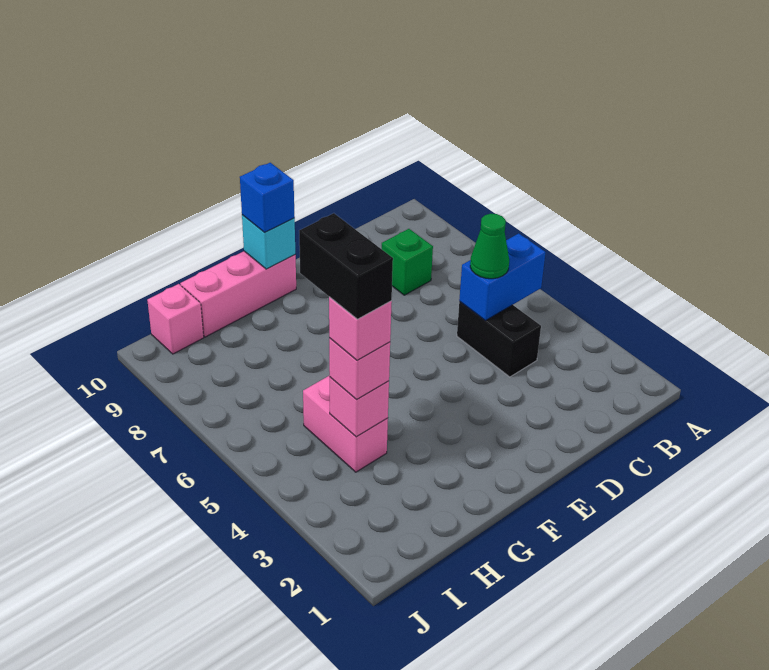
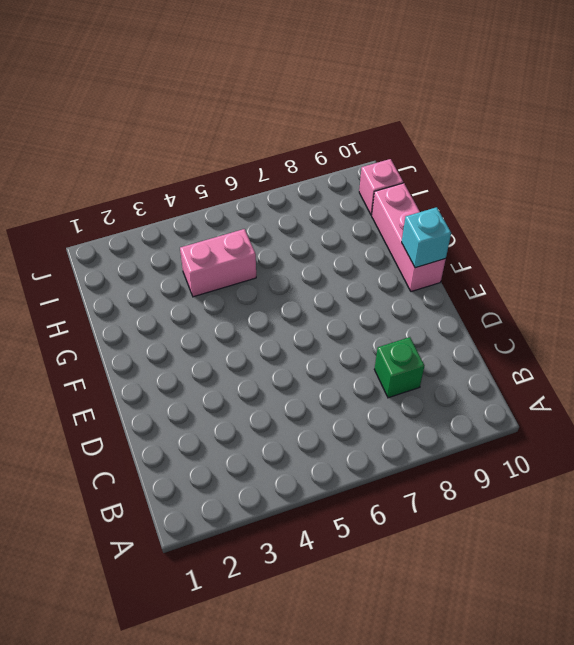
none -> black brick C4:C5 level 1
none -> blue brick B5:C5 level 2
none -> pink brick H4 level 2

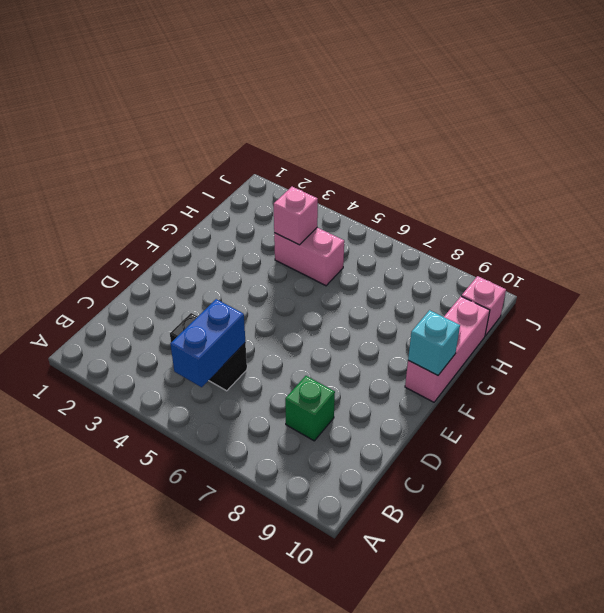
none -> green cone C5 level 3
none -> blue brick F10 level 3
none -> pink brick H4 level 3

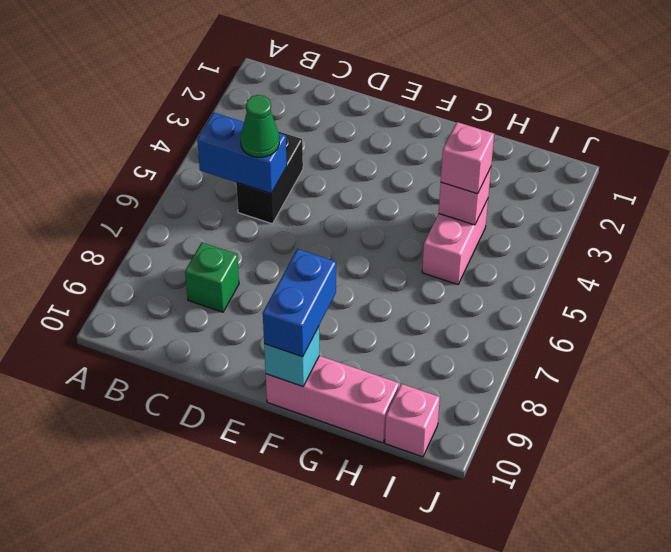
blue brick F9:F10 level 3 -> blue brick F10 level 3
none -> pink brick H4 level 4
none -> black brick H4:H5 level 5

